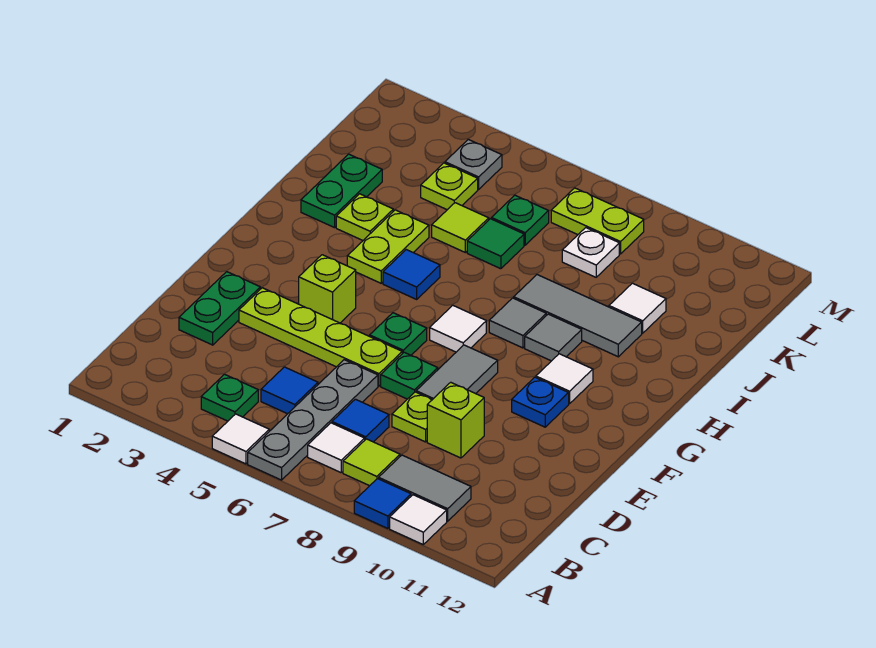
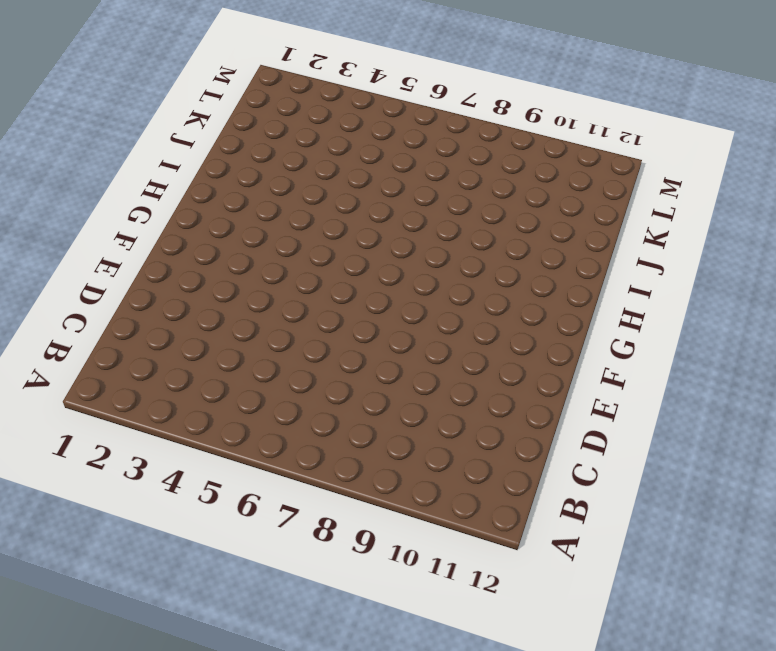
none -> white tile A5 level 1
none -> grey plate A6:D6 level 1
none -> blue tile A9 level 1
none -> white tile A10 level 1

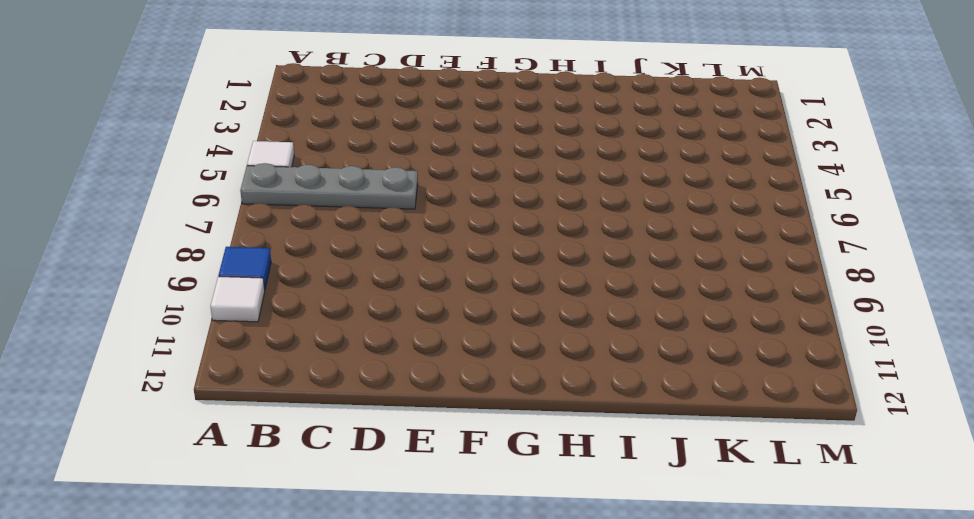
none -> green plate B4 level 1
none -> white tile B7 level 1
none -> lime tile B8 level 1
none -> grey tile B9:B10 level 1

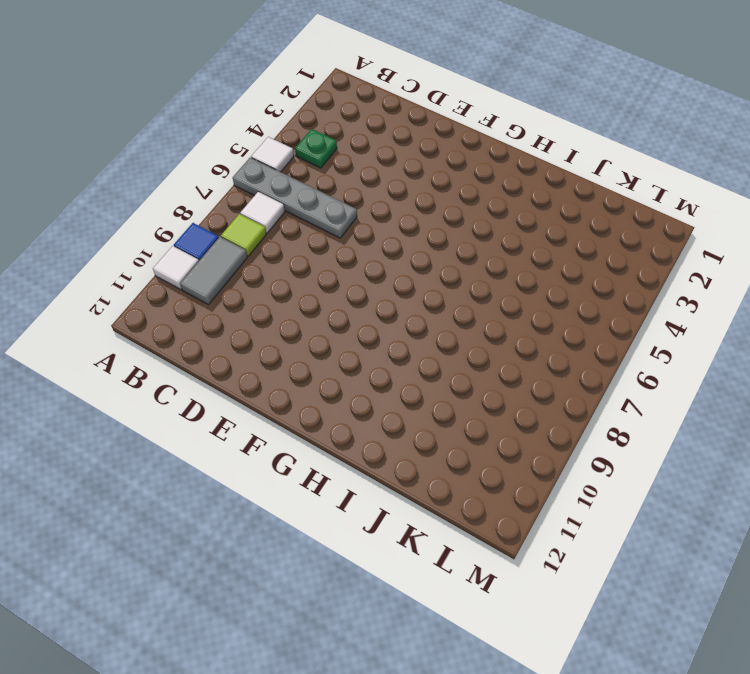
none -> blue tile C5 level 1
none -> blue tile C7 level 1
none -> green plate D2:E2 level 1
none -> lime plate D8 level 1

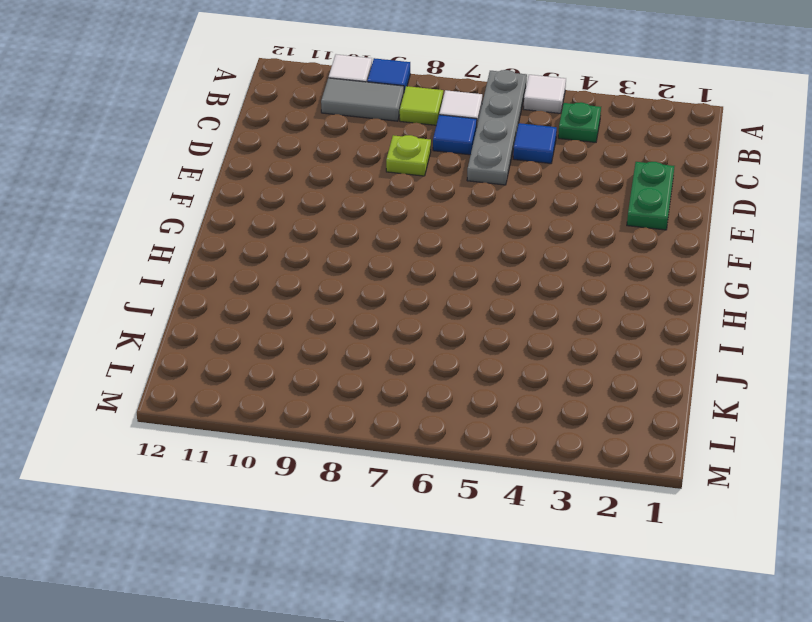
none -> lime brick D9 level 1
none -> lime plate E3:E6 level 1
none -> green plate E7 level 1
none -> grey tile E8:F8 level 1

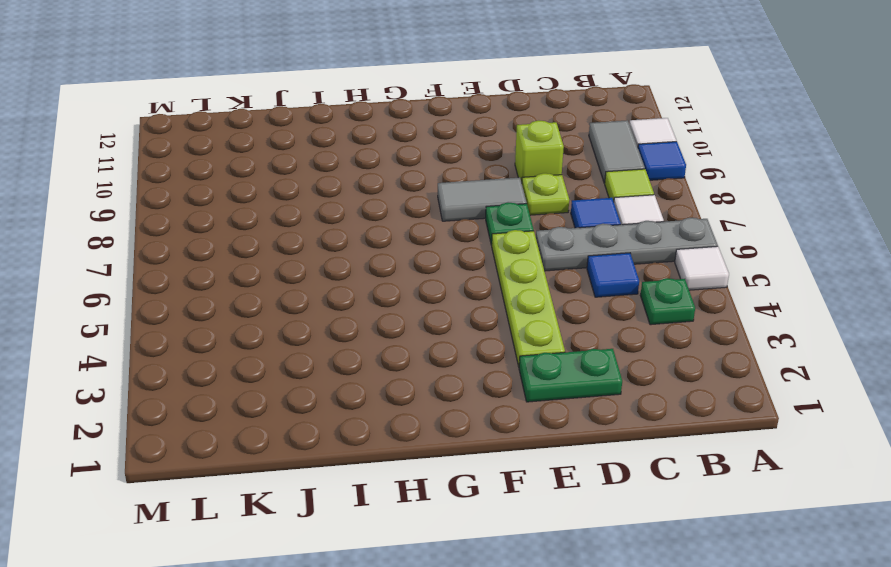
none -> lime brick F4 level 1
none -> green plate F6 level 1
none -> blue plate F10 level 1
none -> white tile G7 level 1

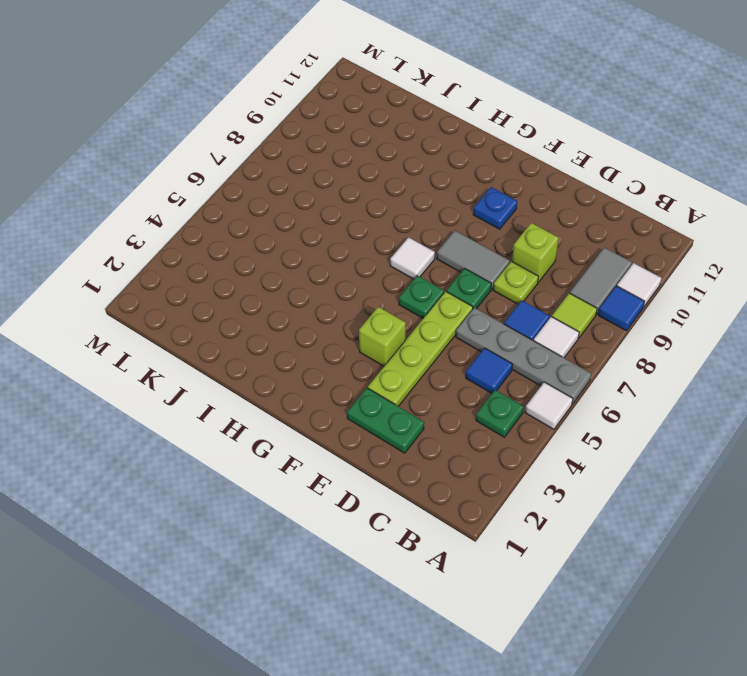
none -> white tile G10 level 1
none -> lime plate H4:I4 level 1
none -> blue tile H5 level 1
none -> grey tile H8 level 1

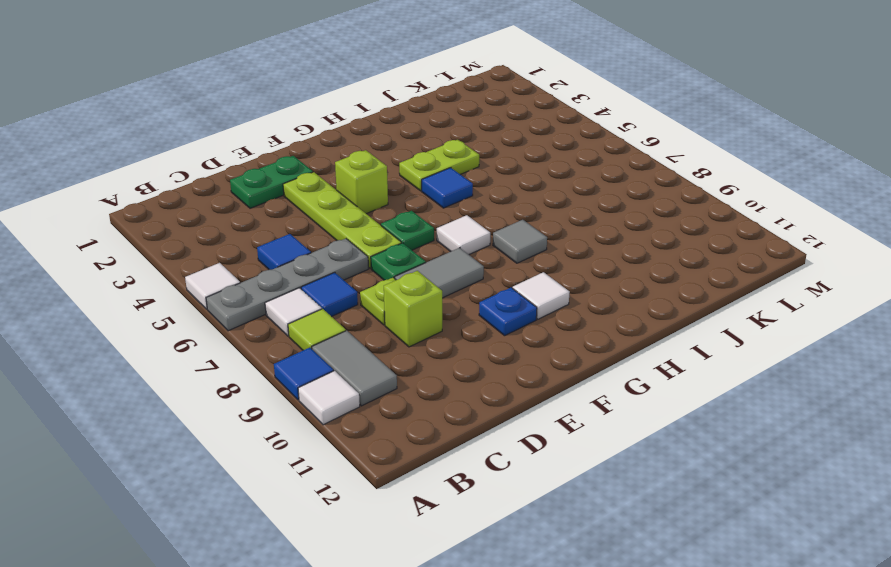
none -> green plate B4 level 1
none -> grey tile H9 level 1
none -> green plate I2:J2 level 1
none -> lime plate I3 level 1

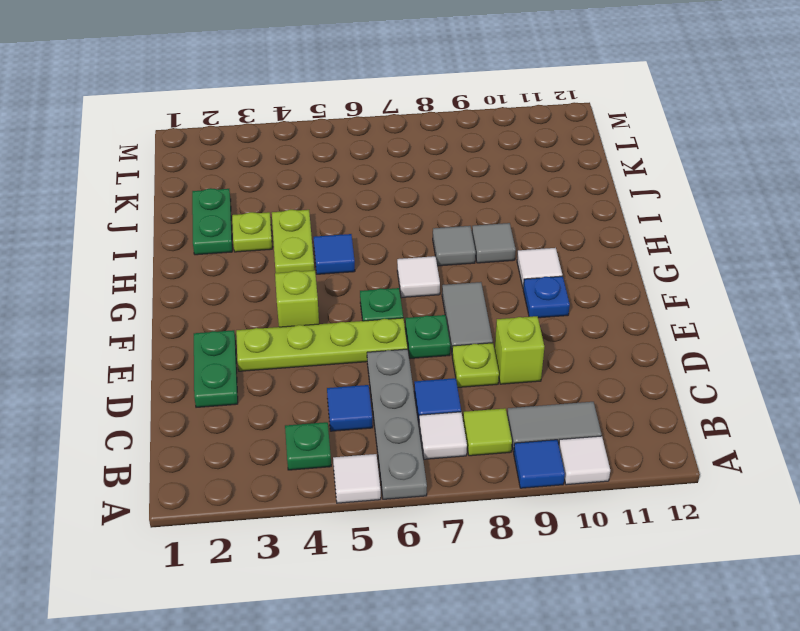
none -> grey tile I8:I10 level 1
none -> lime tile J5 level 1
none -> green tile J6 level 1
none -> white tile J10 level 1

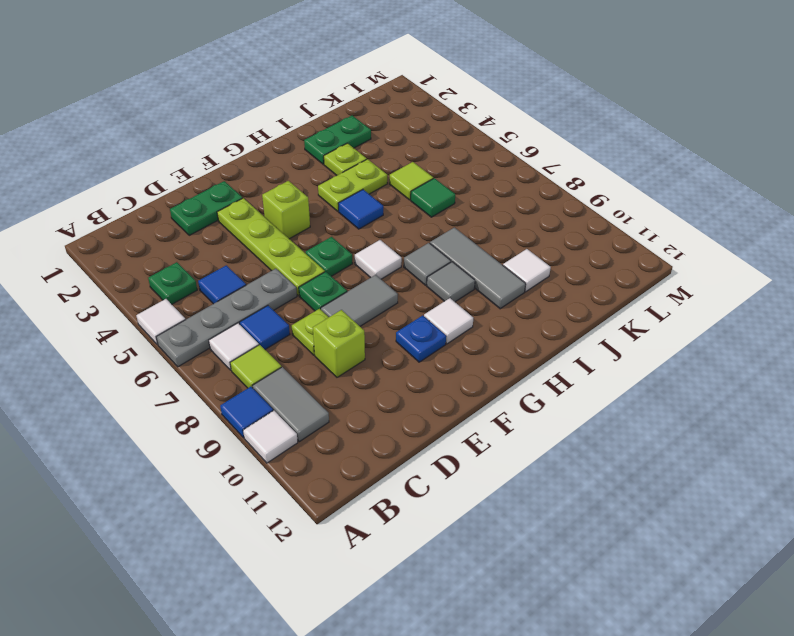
none -> lime plate K4 level 1
none -> green plate K6 level 1
none -> white plate K8 level 1
none -> grey plate L4 level 1

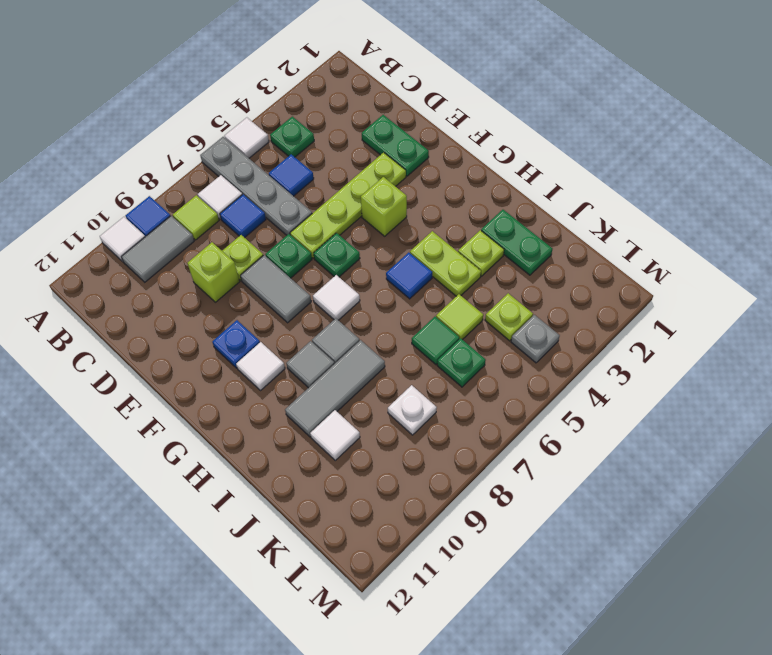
none -> lime plate L7:L8 level 1

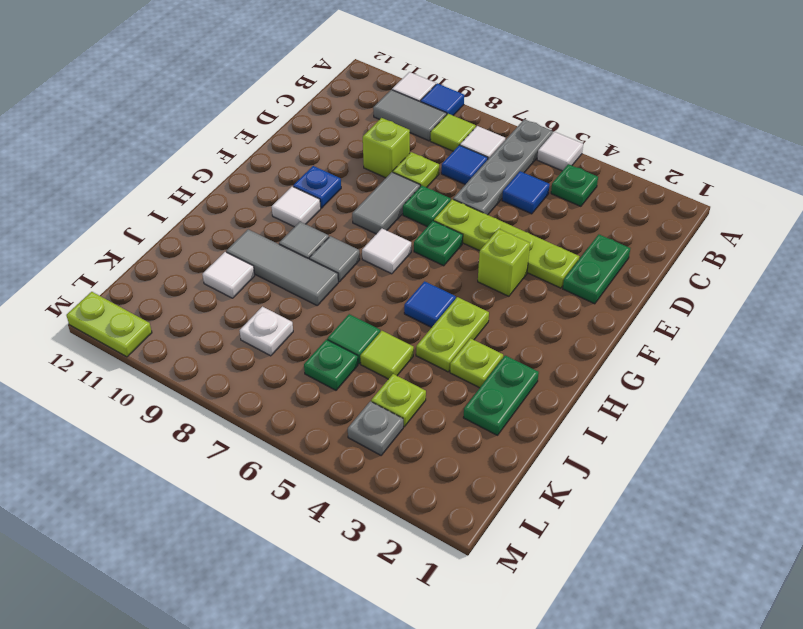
lime plate M11:M12 level 1 -> lime plate L7:L8 level 1

